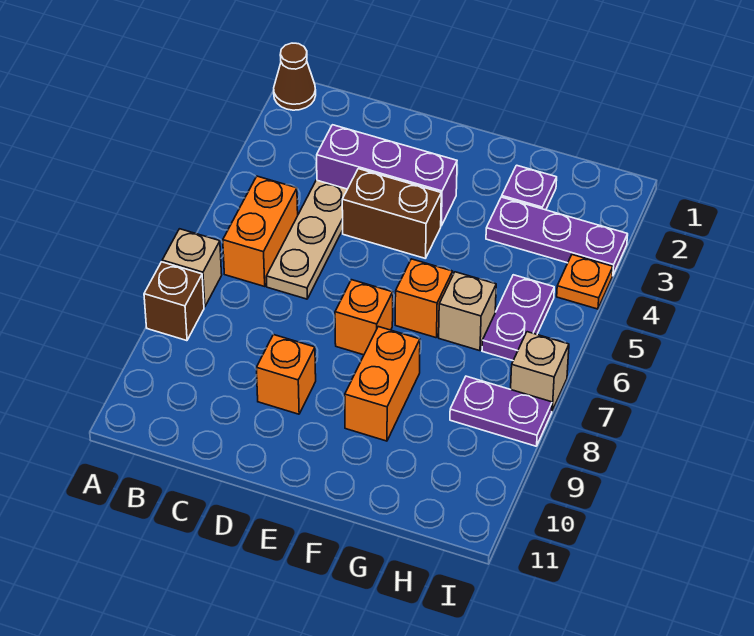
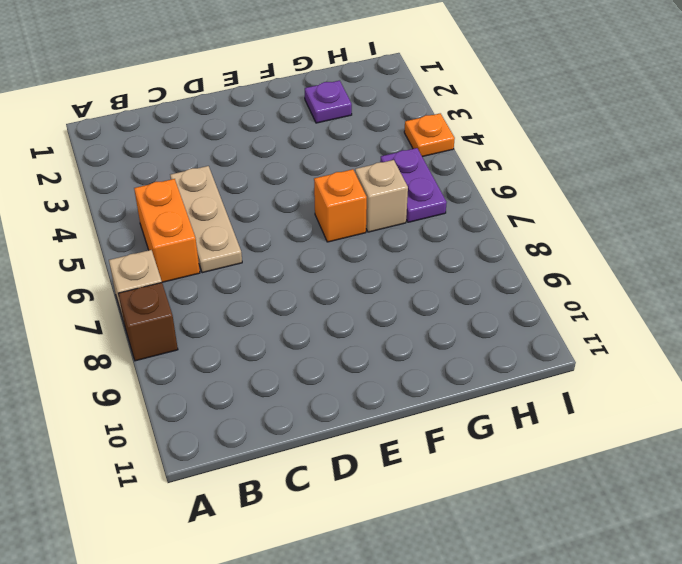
none -> brown cone A1 level 1
none -> purple brick C3:E3 level 1
none -> brown brick D4:E4 level 1

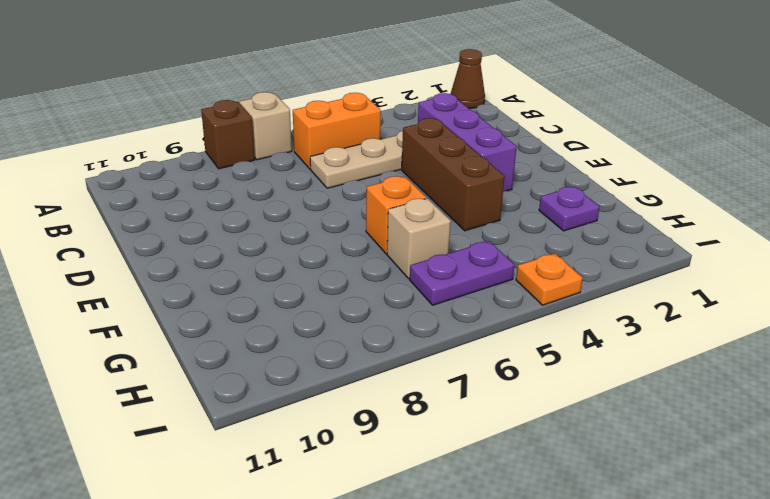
brown brick D4:F4 level 1 -> brown brick D4:E4 level 1
none -> orange brick D9 level 1
none -> orange brick E7 level 1
none -> orange brick F8:F9 level 1

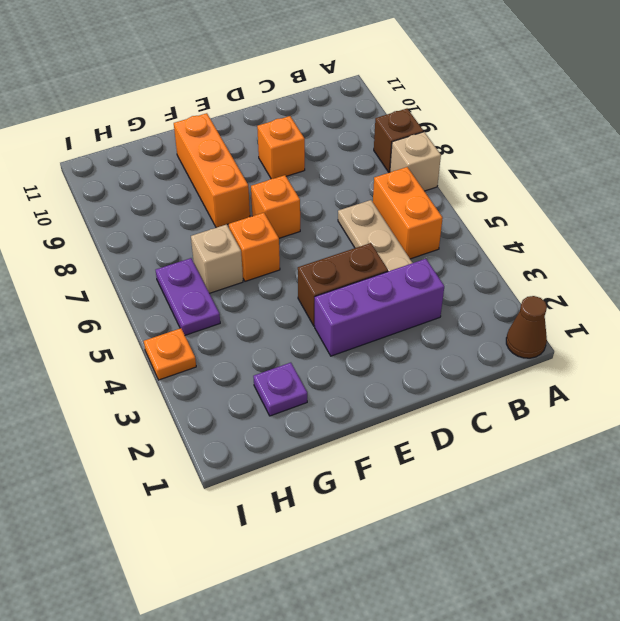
orange brick F8:F10 level 1 -> orange brick F8:F9 level 1
none -> purple plate G3:I3 level 1
none -> purple plate H8:I8 level 1
none -> tan brick I7 level 1

